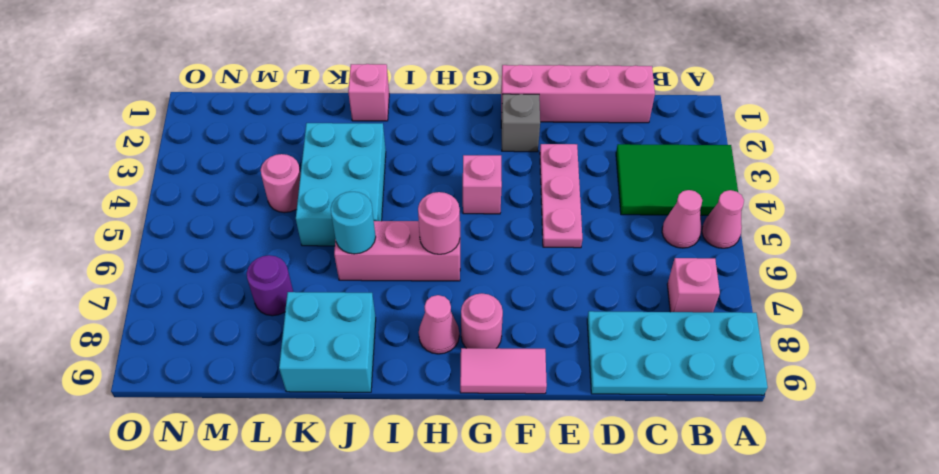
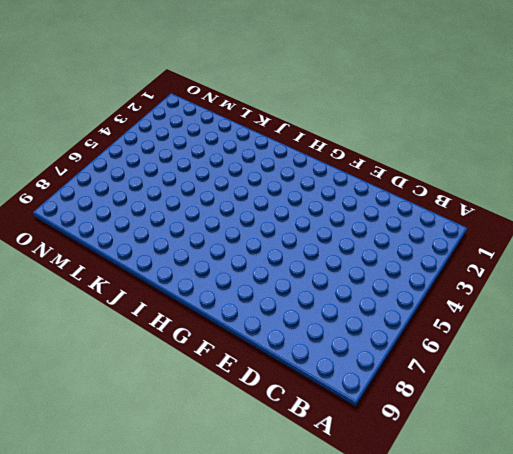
none -> green tile A3:C4 level 1
none -> pink cone A5 level 1
none -> cyan plate A8:D9 level 1

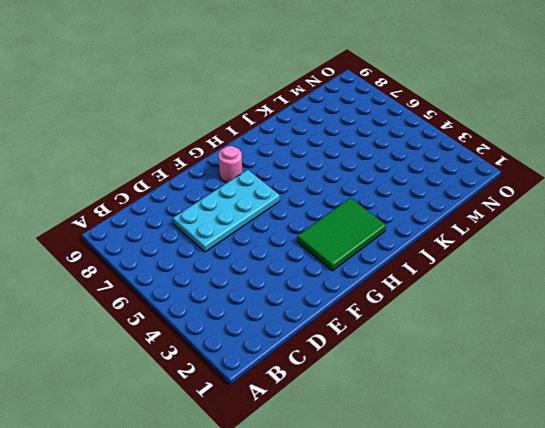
cyan plate D6:G7 level 1 -> cyan plate A8:D9 level 1
green tile G2:I3 level 1 -> green tile A3:C4 level 1
none -> pink cone A5 level 1
none -> pink cone B5 level 1
none -> pink brick B7 level 1

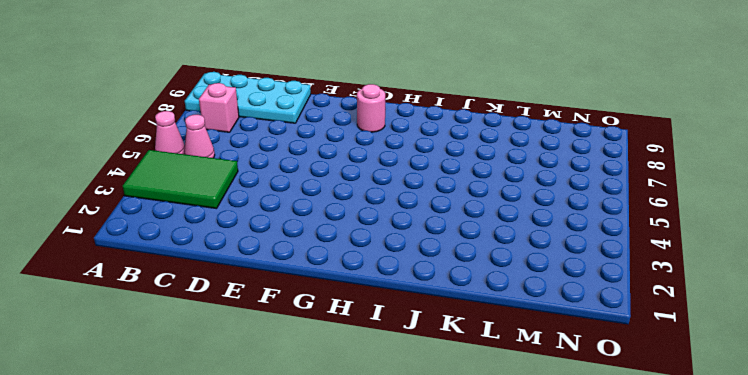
none -> pink brick C1:F1 level 1
none -> pink plate E3:E5 level 1
none -> grey brick F2 level 1

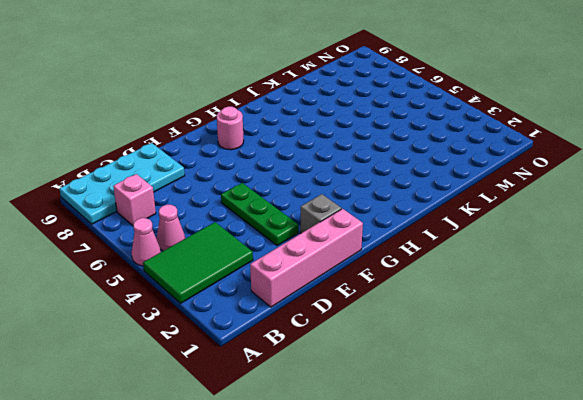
green plate E3:E5 level 1 -> pink plate E3:E5 level 1
none -> pink tile F9:G9 level 1
none -> pink brick G4 level 1
none -> pink brick H6:J6 level 1

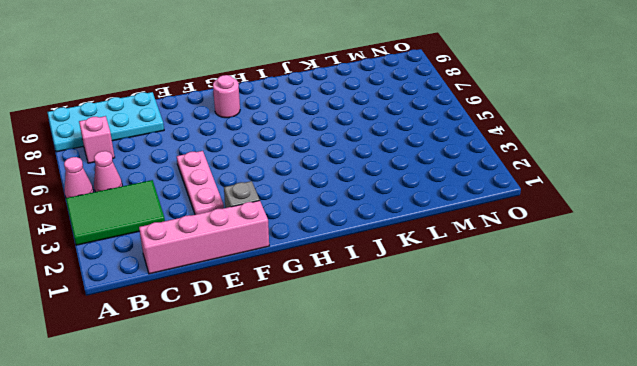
none -> pink tile F9:G9 level 1
none -> pink brick G4 level 1
none -> pink brick H6:J6 level 1

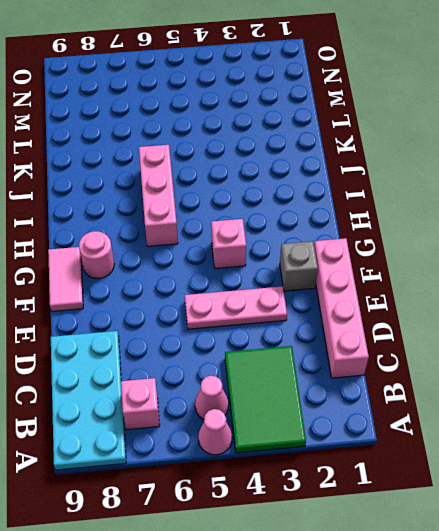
none -> pink cone H8 level 1
none -> pink brick J1 level 1
none -> cyan brick J3:K5 level 1

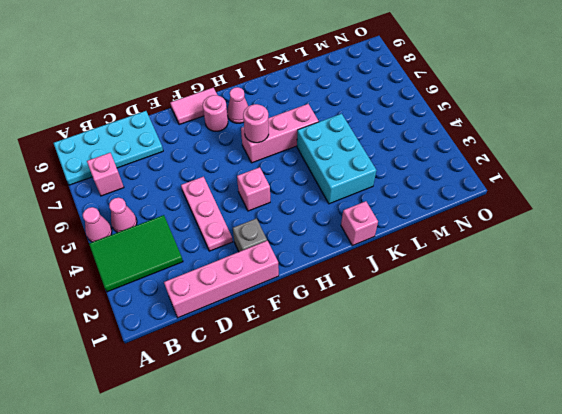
none -> cyan brick J8:K9 level 1
none -> pink round brick L4 level 1
none -> purple round brick L7 level 1

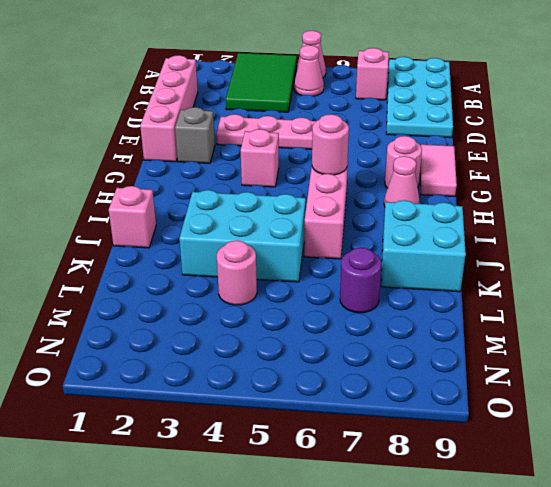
none -> cyan round brick J6 level 2

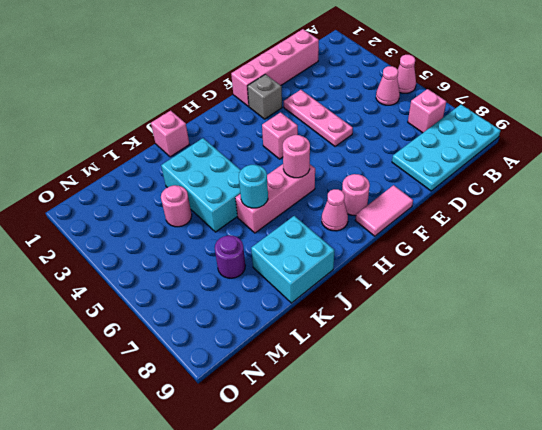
none -> green tile A3:C4 level 1

